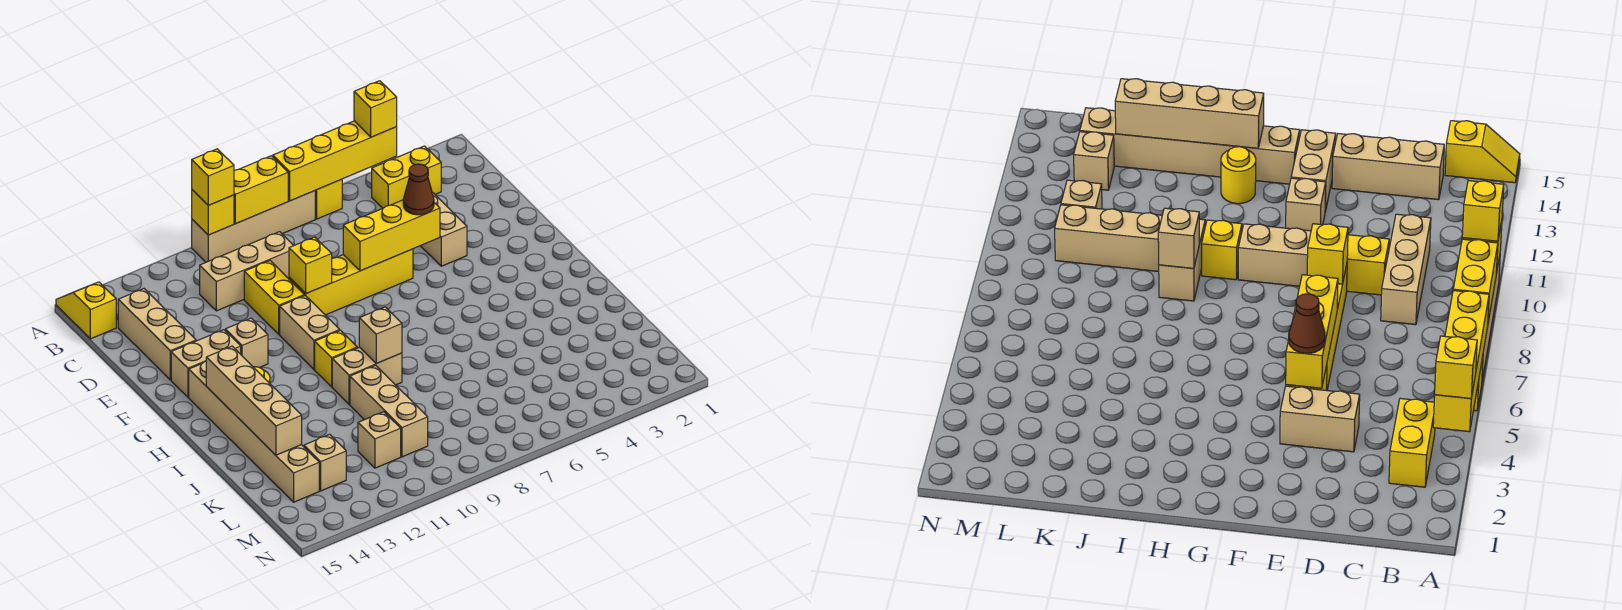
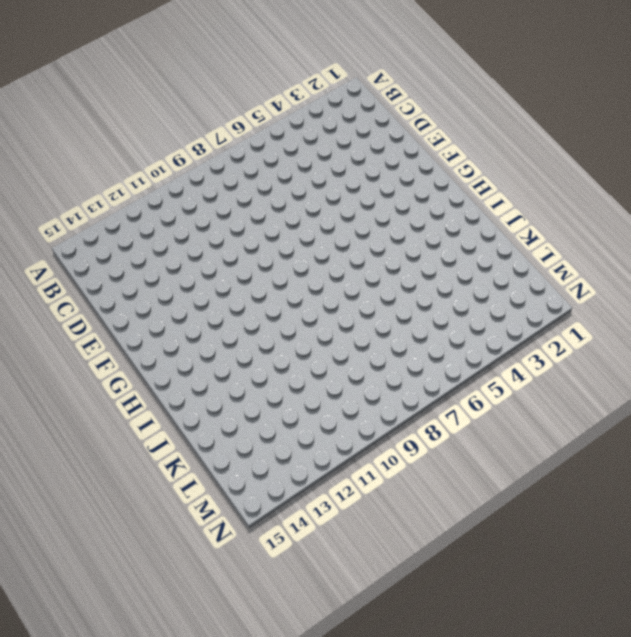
none -> yellow brick A6 level 1
none -> tan brick A7:A10 level 1
none -> yellow slope A15:B15 level 1 top B

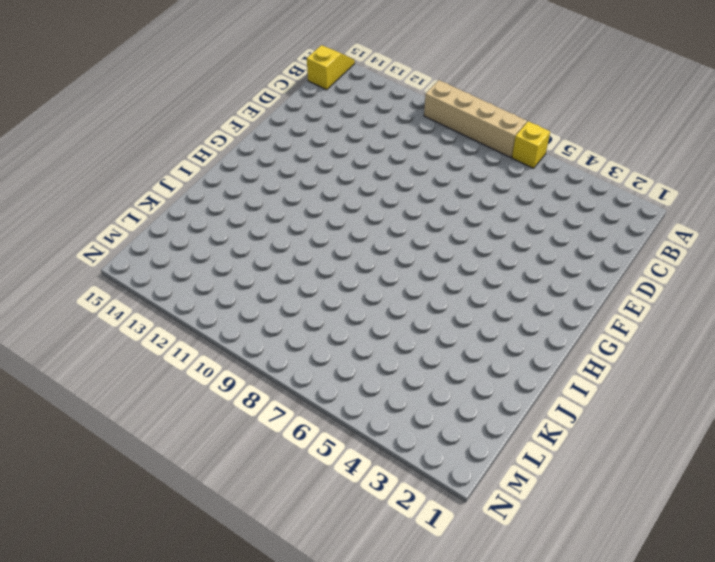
none -> yellow brick B3:B4 level 1
none -> tan brick C9:C11 level 1
none -> tan brick C14:E14 level 1

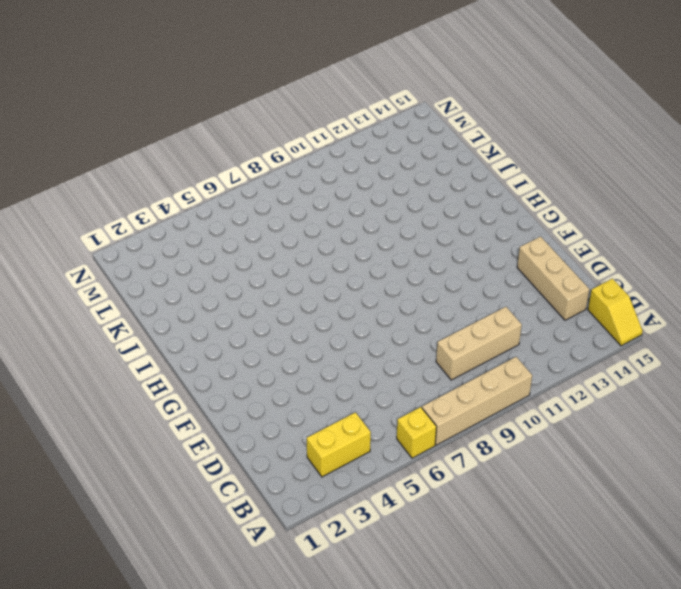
none -> tan brick D4:E4 level 1
none -> yellow brick D10:E10 level 1
none -> yellow brick E6:E9 level 1

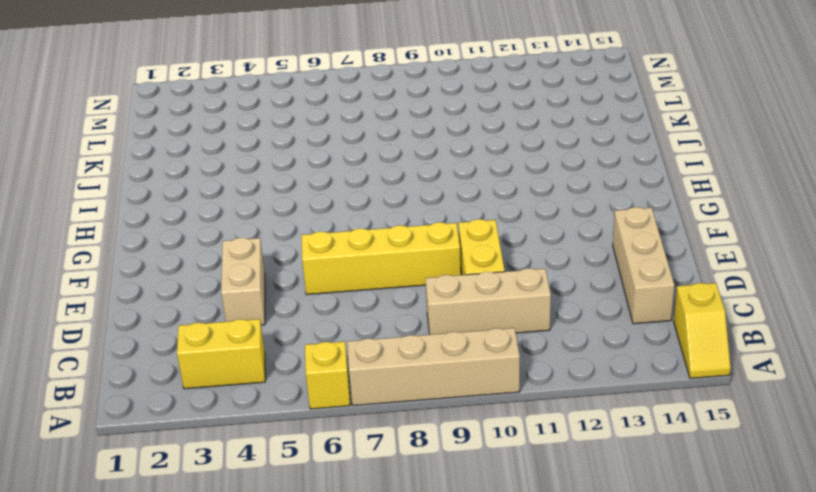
none -> tan brick F10:G10 level 1
none -> tan brick F12 level 1
none -> tan brick F13:F14 level 1

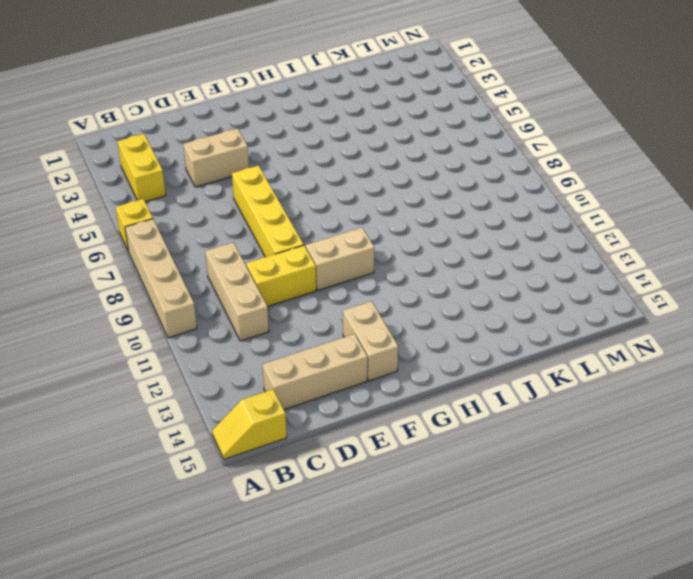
none -> tan brick F12 level 1
none -> tan brick G14:L14 level 1
none -> yellow brick H10 level 1

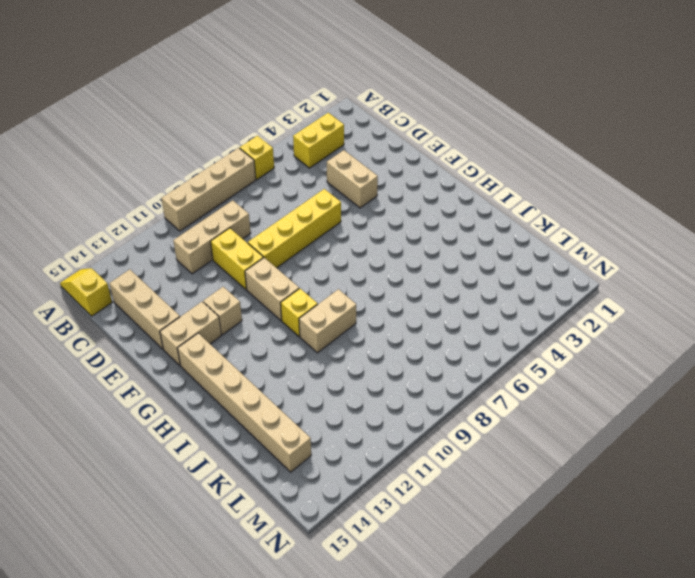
none -> yellow round brick H13 level 1
none -> tan brick J10:L10 level 1
none -> tan brick L11 level 1

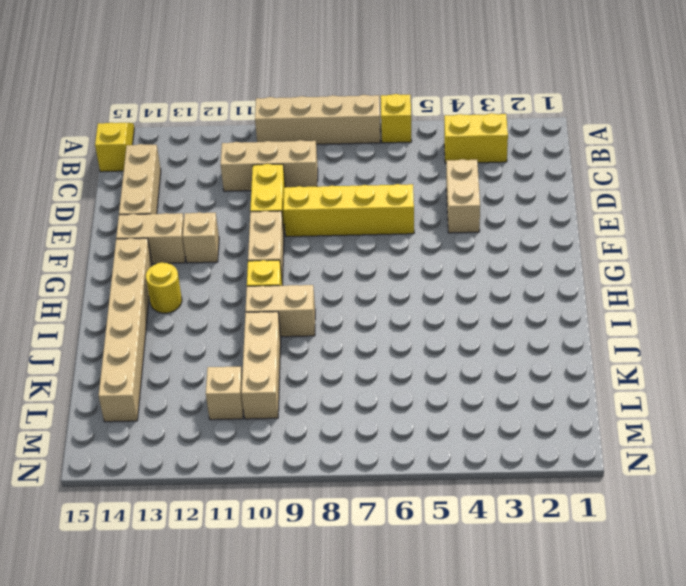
none -> tan brick L13 level 1
none -> yellow brick A4:A7 level 2
none -> yellow brick A8:A9 level 2

